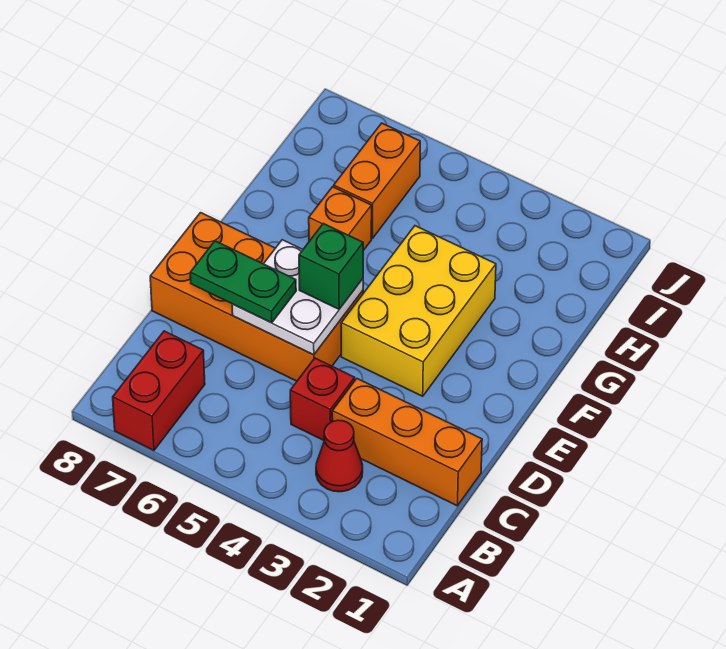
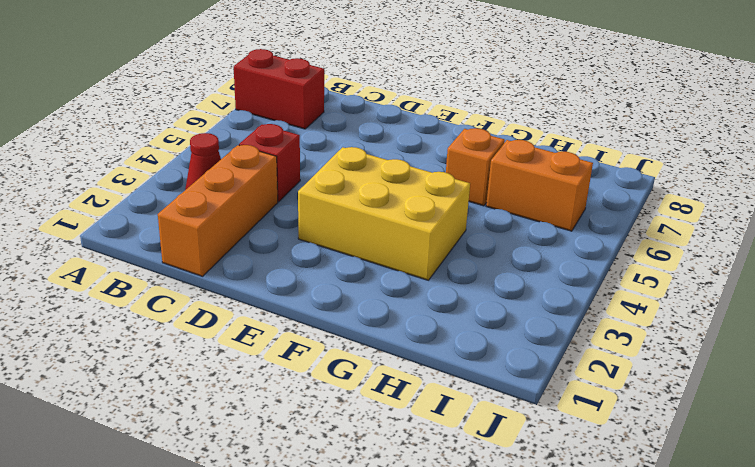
none -> orange brick D5:E8 level 1
none -> white plate D5:E6 level 2

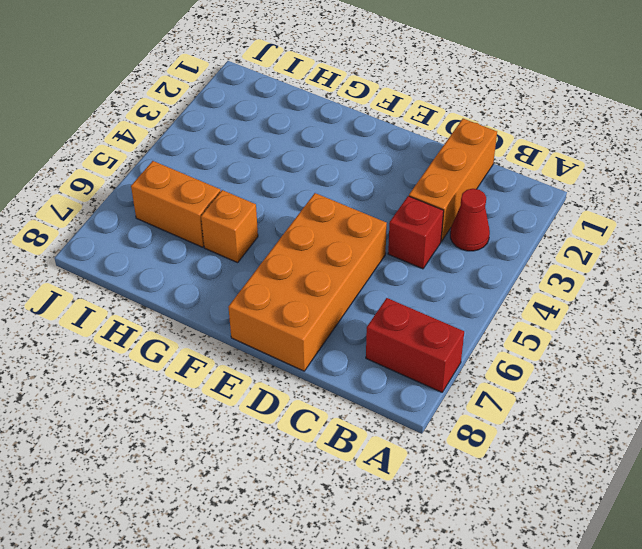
none -> yellow brick E3:G4 level 1
none -> white plate D5:E6 level 2

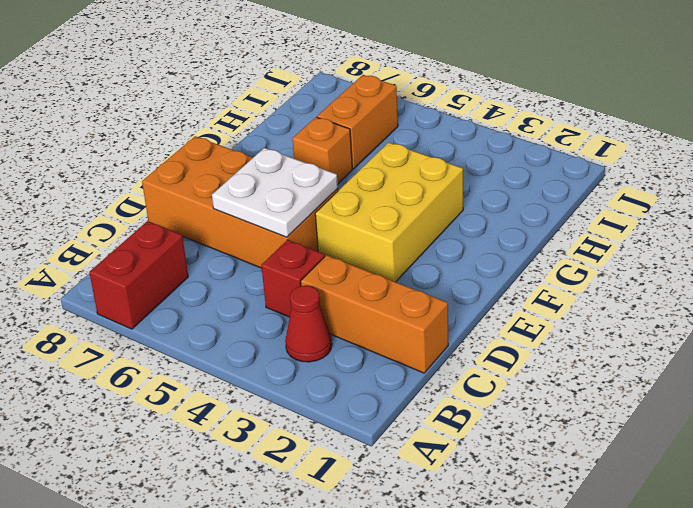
none -> green plate D6:D7 level 3
none -> green brick E5 level 3

